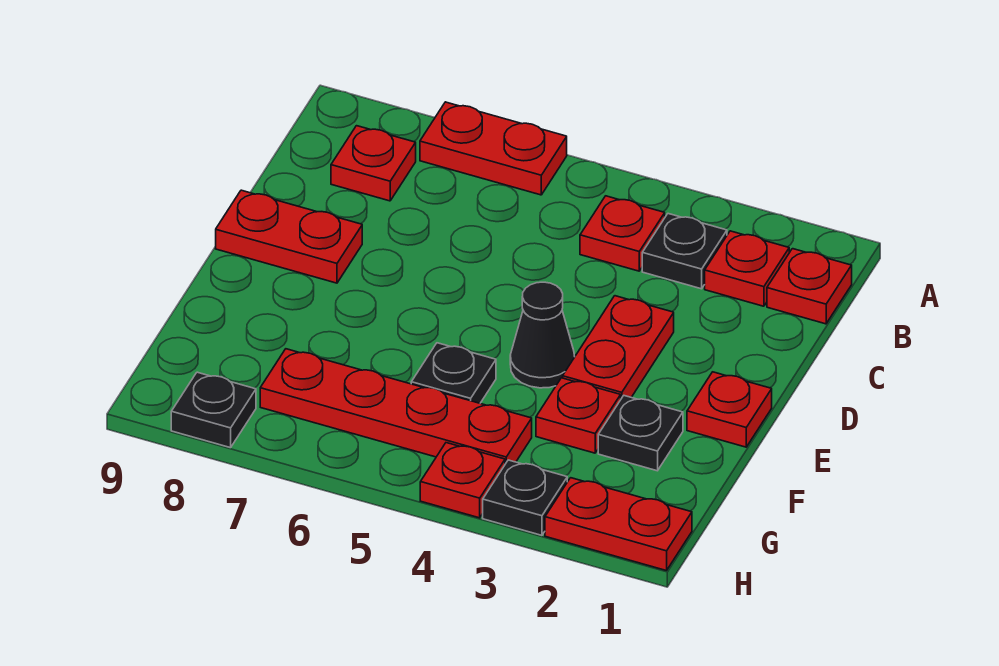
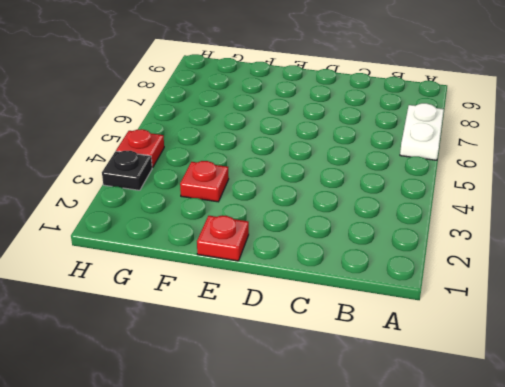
white plate A6:A7 level 1 -> red plate A6:A7 level 1
none -> red plate B1 level 1
none -> red plate B2 level 1
none -> black plate B3 level 1

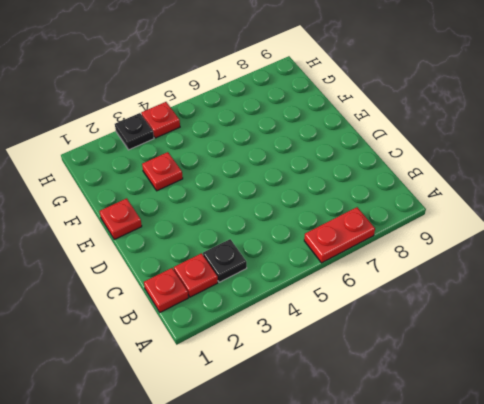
none -> red plate B4 level 1
none -> red plate B8 level 1
none -> red plate D3:E3 level 1

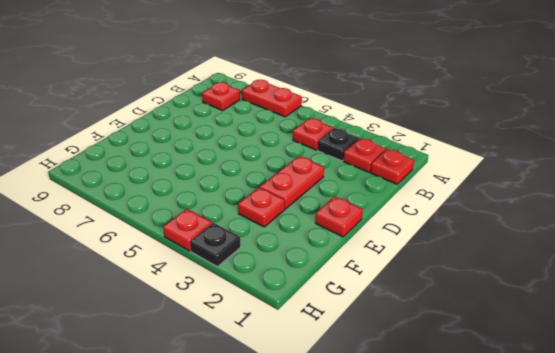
none -> red plate D8:D9 level 1
none -> black cone E4 level 1
none -> black plate F2 level 1

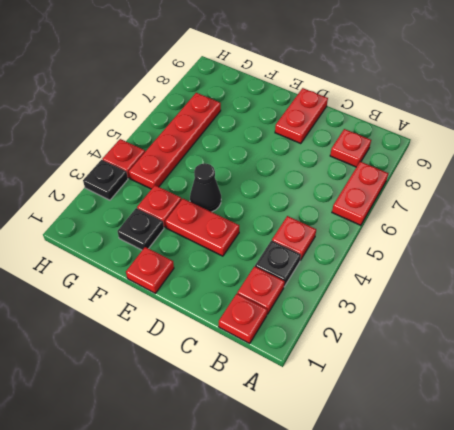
none -> black plate F5 level 1
none -> red plate H1:H2 level 1
none -> black plate H8 level 1

